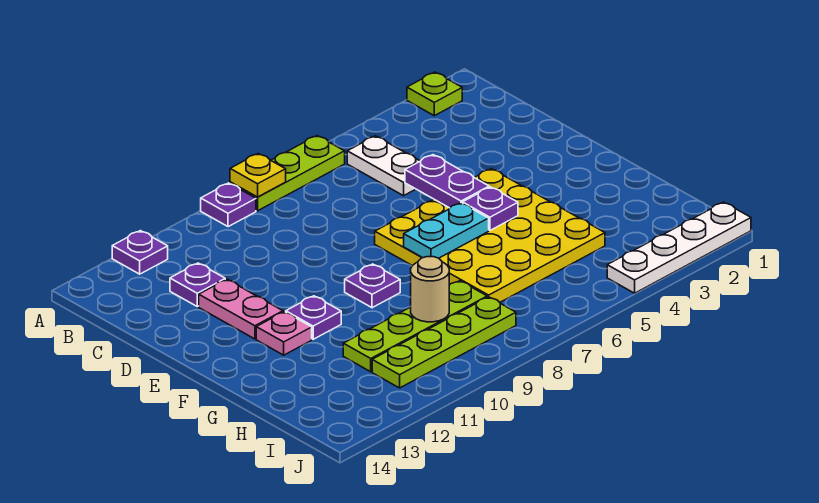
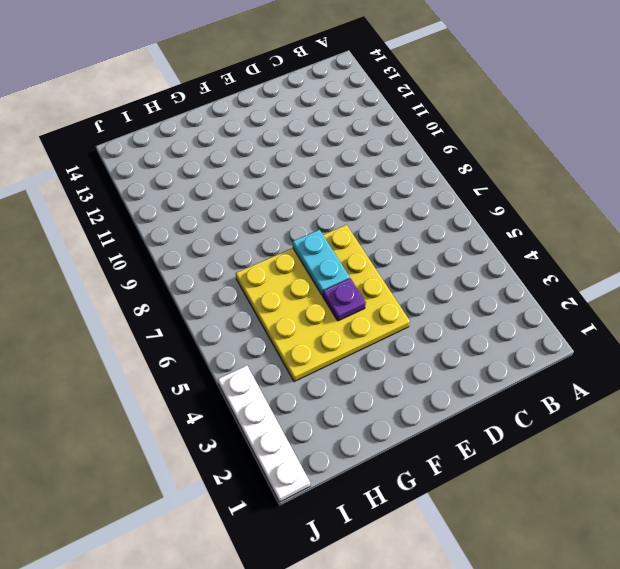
none -> lime plate A2 level 1
none -> lime plate A6:A8 level 1
none -> purple plate A9 level 1

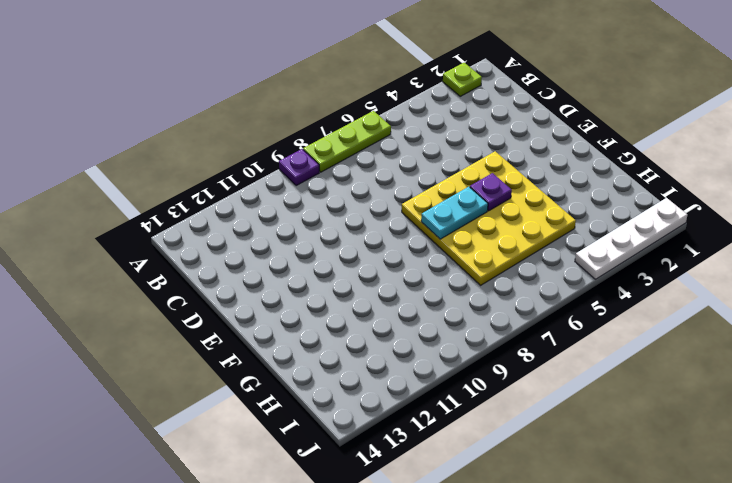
none -> purple plate A12 level 1
none -> white plate B5:C5 level 1
none -> purple plate C12 level 1

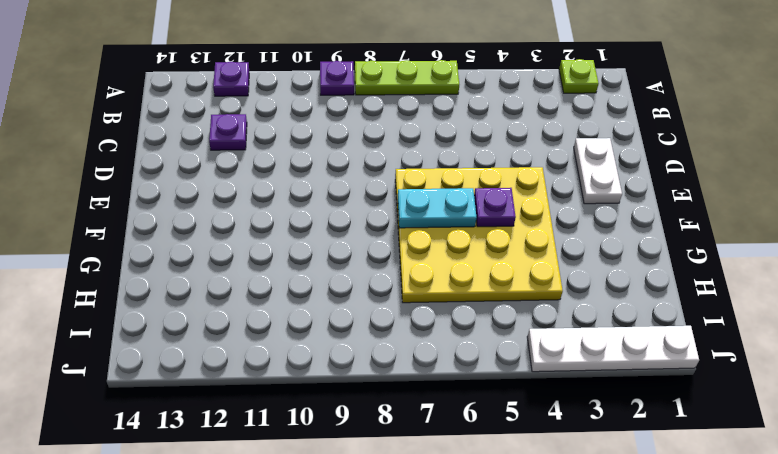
white plate D2:E2 level 1 -> white plate B5:C5 level 1
none -> pink plate D12:E12 level 1
none -> purple plate F9 level 1
none -> purple plate F11 level 1

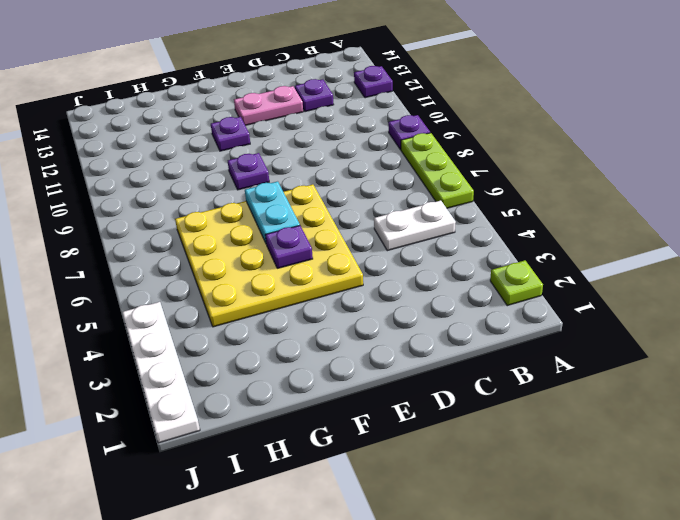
none -> pink plate F12 level 1
none -> lime plate H8:H11 level 1
none -> lime plate I8:I11 level 1

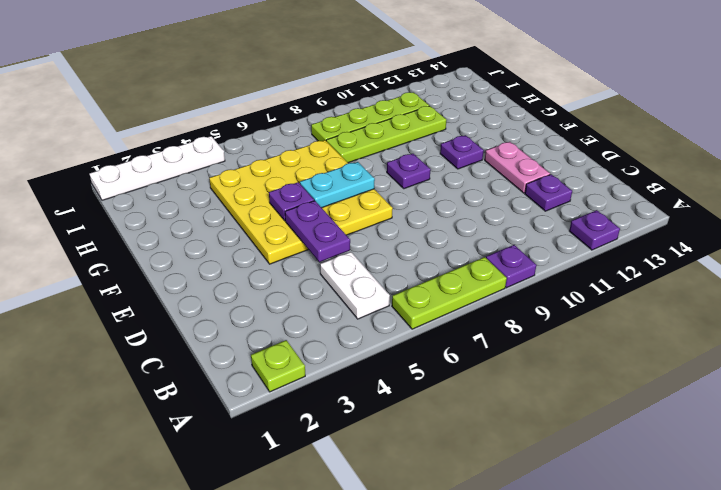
none -> pink plate F12 level 1
none -> yellow plate A8 level 2
none -> tan round brick H9 level 2

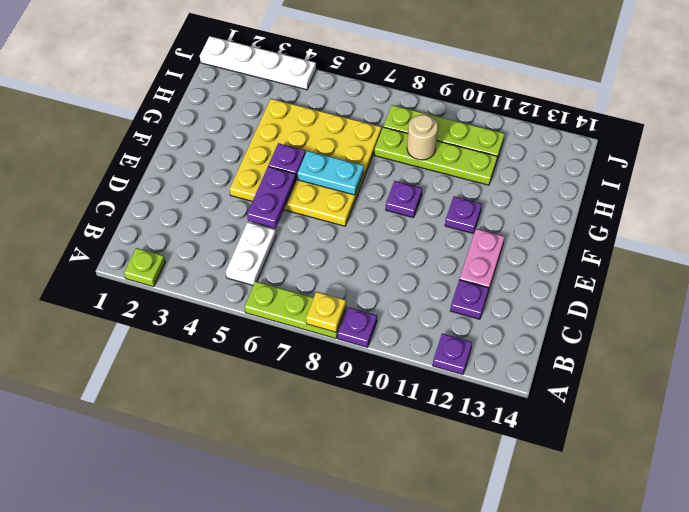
none -> pink plate F12 level 1

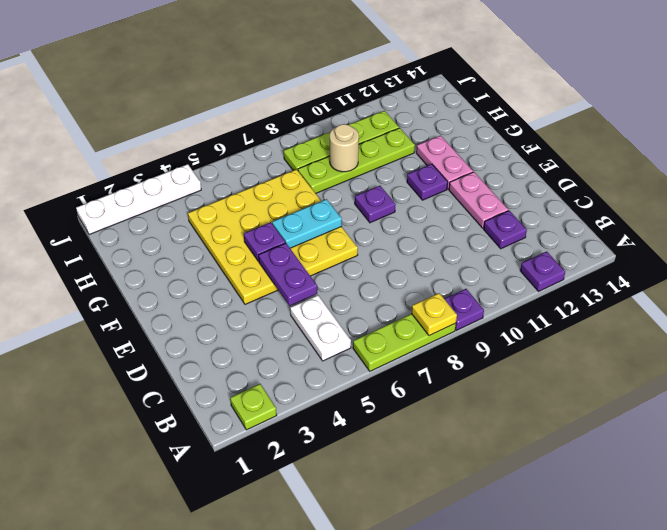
pink plate F12:G12 level 1 -> pink plate F12 level 1

